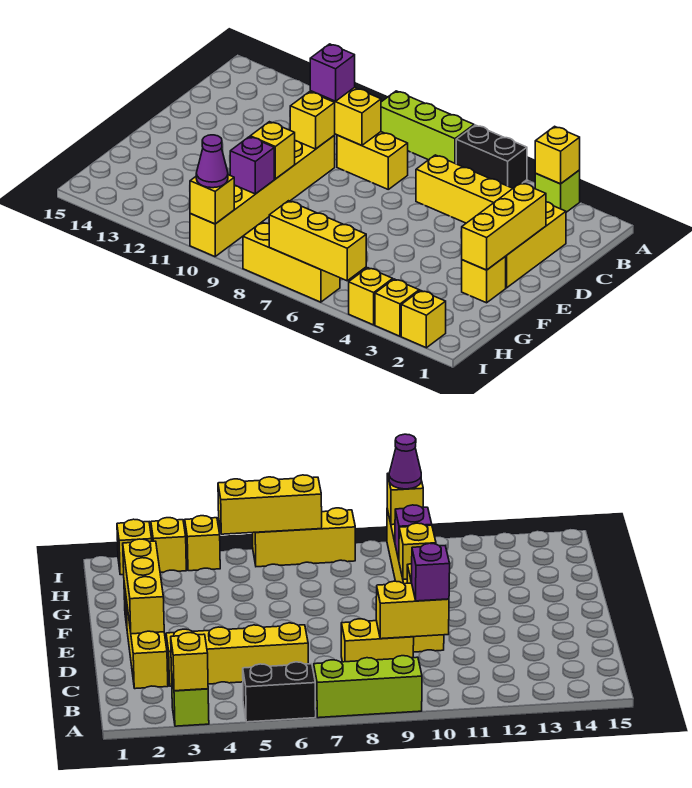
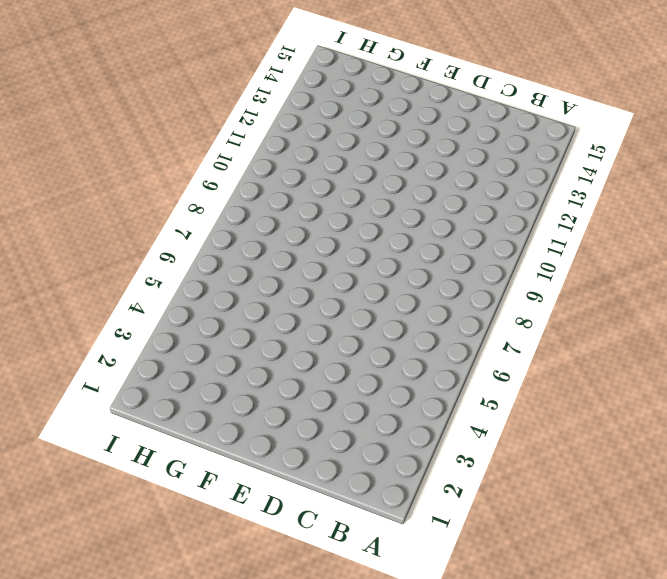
none -> lime brick A3 level 1
none -> black brick A5:A6 level 1
none -> lime brick A7:A9 level 1

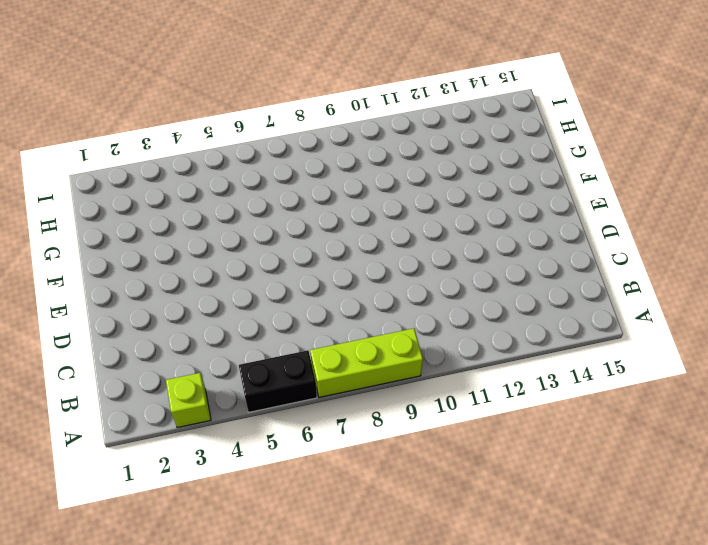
none -> yellow brick C2:E2 level 1
none -> yellow brick C3:C6 level 1
none -> yellow brick C8:C9 level 1

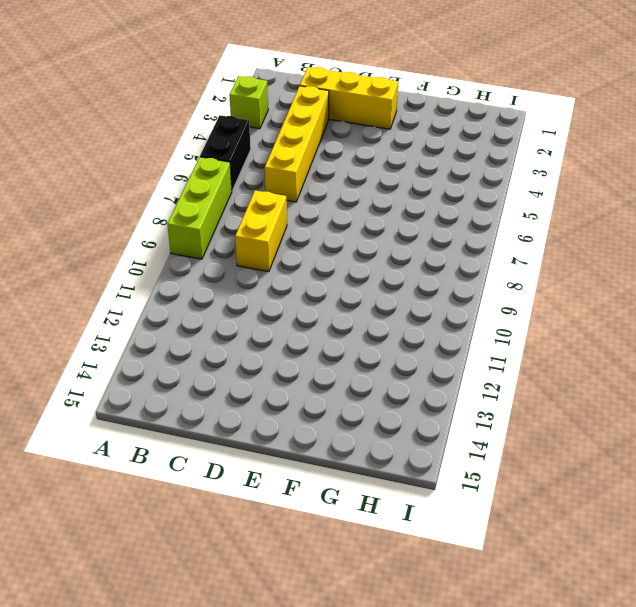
none -> yellow brick D10:I10 level 1
none -> yellow brick F2 level 1
none -> yellow brick I2 level 1

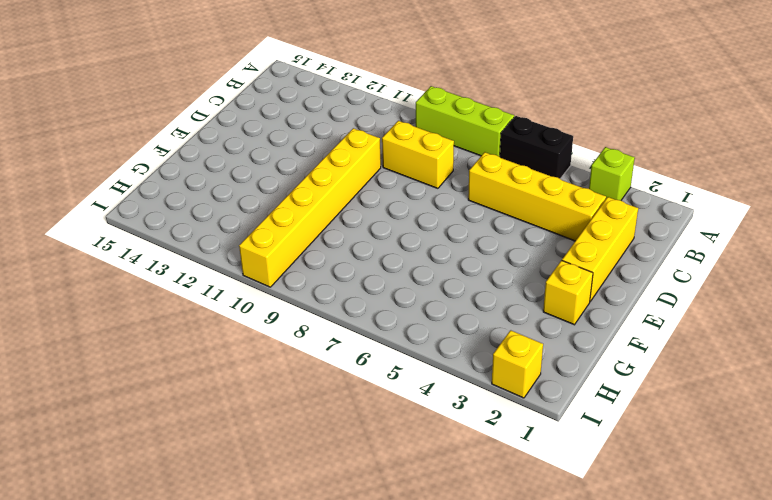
none -> yellow brick I3 level 1
none -> yellow brick I4 level 1
none -> yellow brick I6:I8 level 1

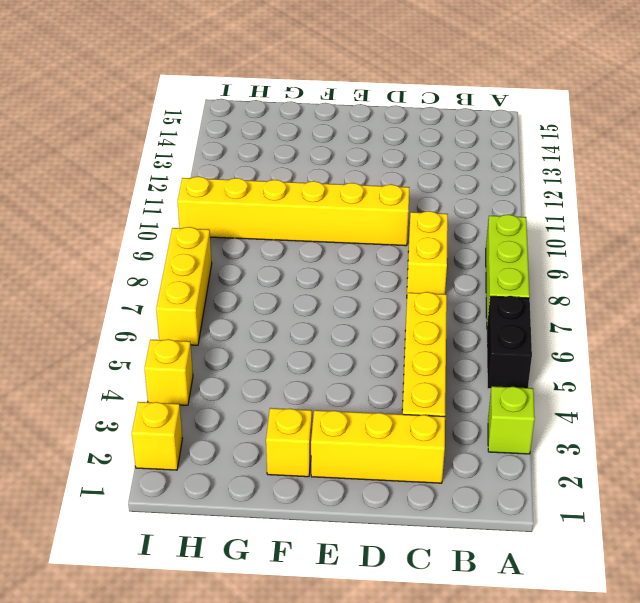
none -> yellow brick I3 level 1
none -> yellow brick A3 level 2
none -> yellow brick C9:C10 level 2

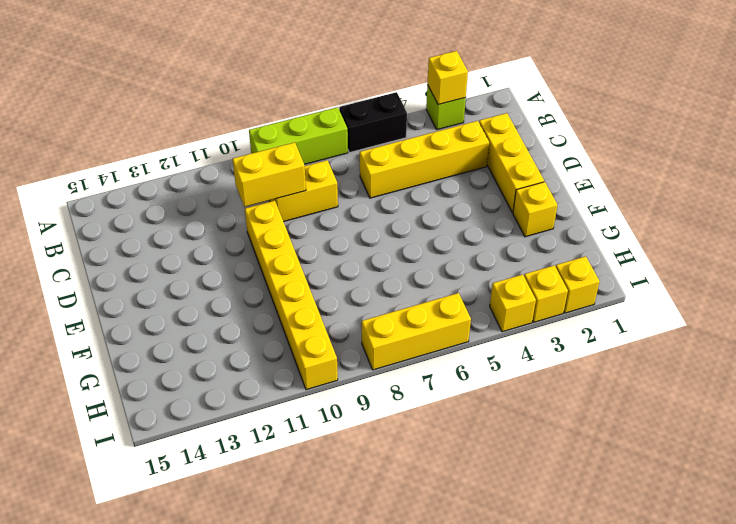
none -> yellow brick D2:F2 level 2
none -> yellow brick D10 level 2
none -> yellow brick F10 level 2

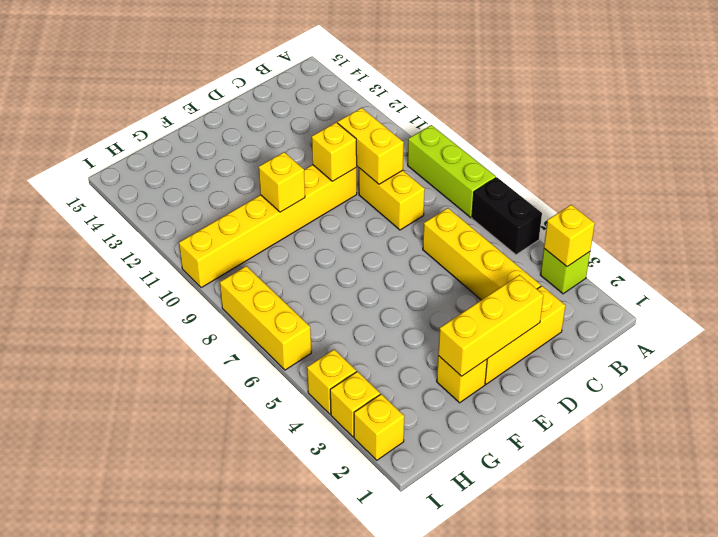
none -> purple brick G10 level 2
none -> yellow brick I5:I7 level 2
none -> yellow brick I10 level 2

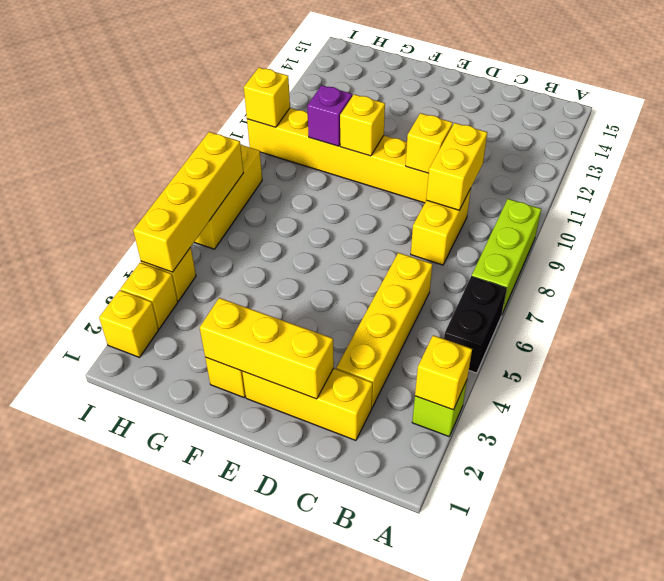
yellow brick I4:I7 level 2 -> yellow brick I5:I7 level 2
none -> purple brick C10 level 3
none -> purple cone I10 level 3

